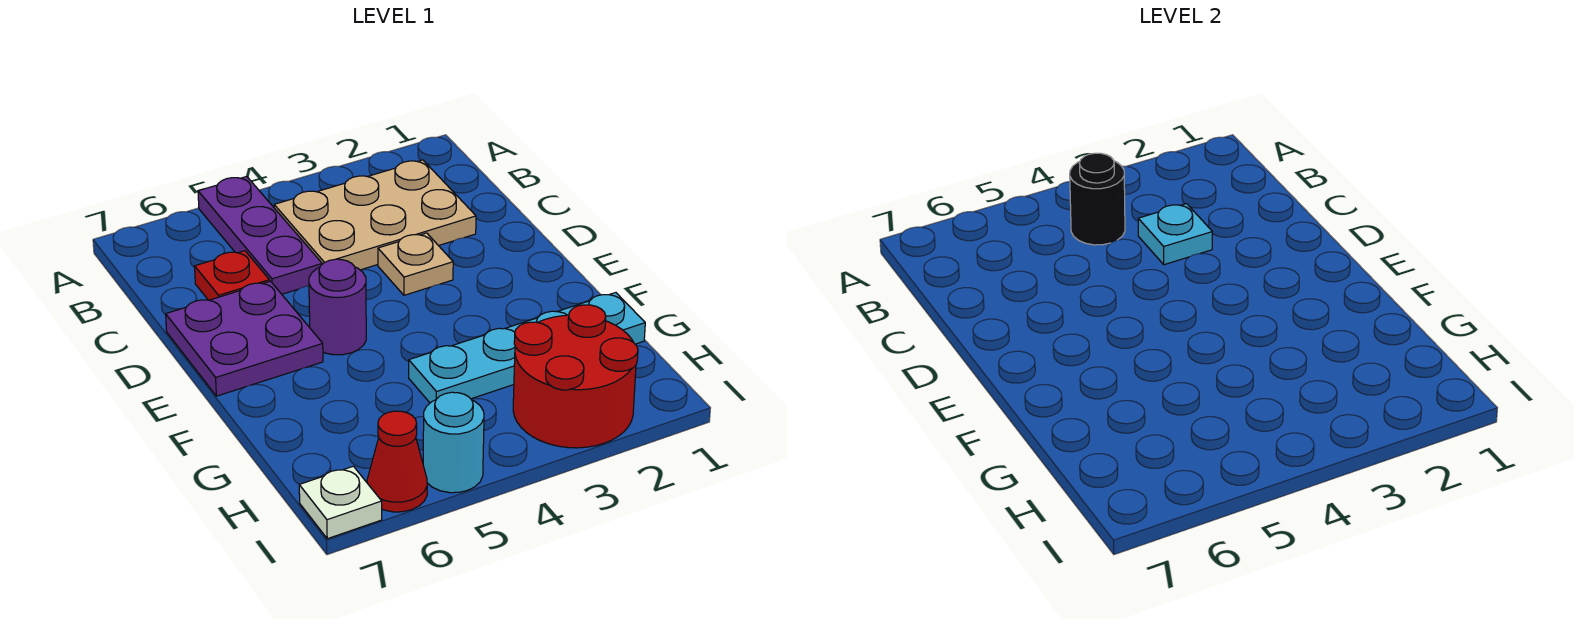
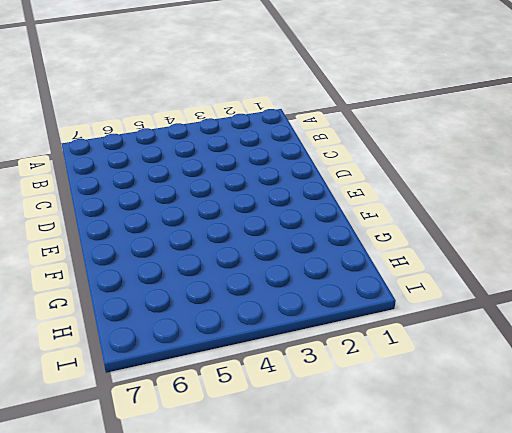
none -> purple plate A5:C5 level 1
none -> tan plate B2:C4 level 1
none -> red plate C6 level 1

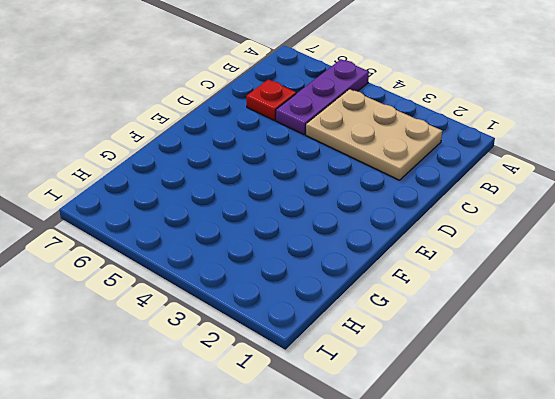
none -> tan plate D3 level 1
none -> purple plate D6:E7 level 1
none -> purple round brick E5 level 1

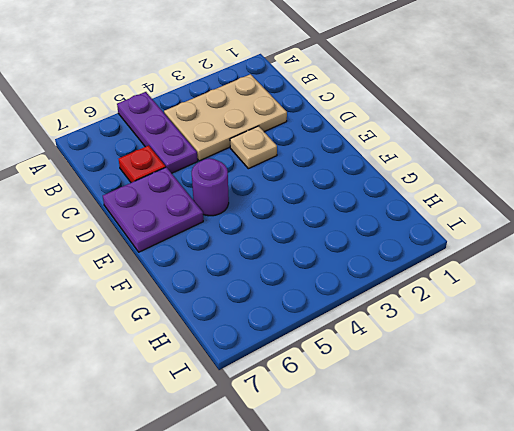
none -> cyan plate G1:G4 level 1
none -> red round brick H2:I3 level 1
none -> cyan round brick I5 level 1

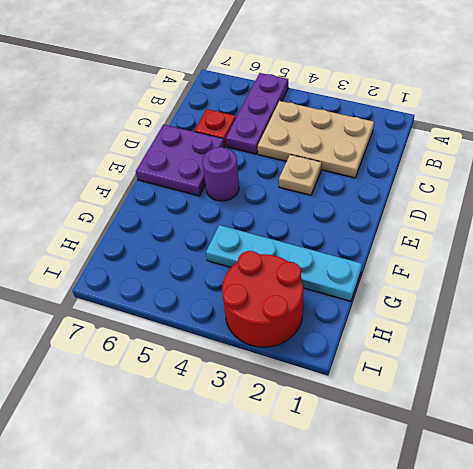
none -> cyan round brick I5 level 1
none -> red cone I6 level 1
none -> white plate I7 level 1

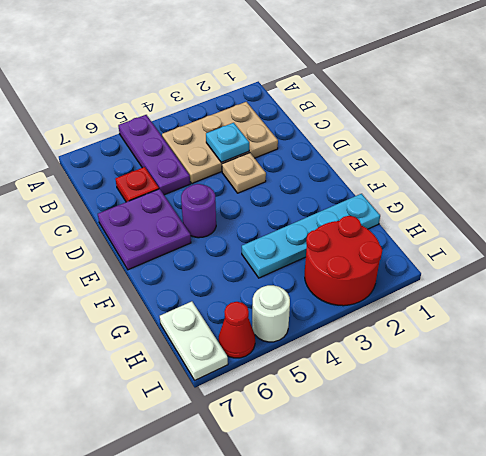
white plate H7:I7 level 1 -> white plate I7 level 1
white round brick I5 level 1 -> cyan round brick I5 level 1
none -> black round brick B4 level 2

